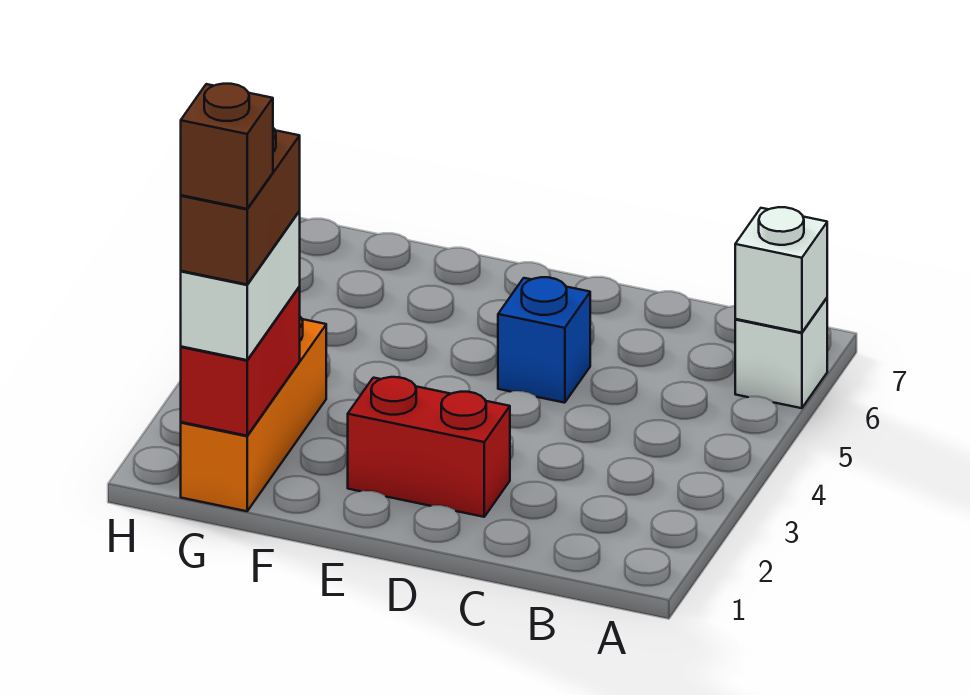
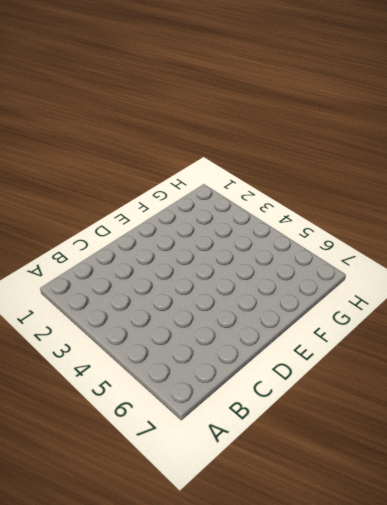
none -> white brick A6 level 1
none -> red brick D2:E2 level 1

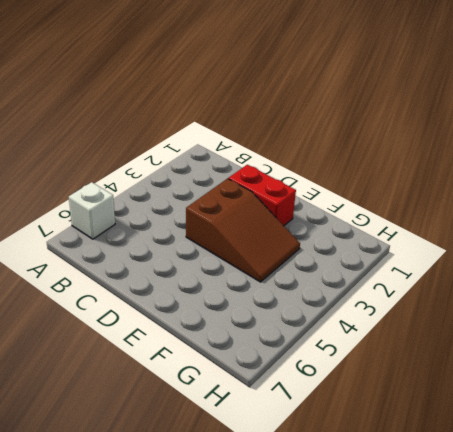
brown slope D3:F4 level 1 top D -> none
none -> blue brick D5 level 1
none -> orange brick G1:G3 level 1

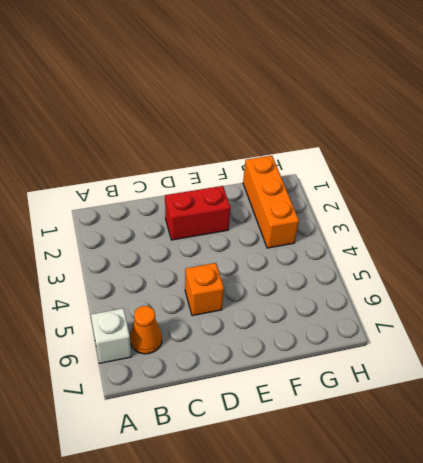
orange cone B6 level 1 -> none
orange brick D5 level 1 -> blue brick D5 level 1
none -> white brick A6 level 2
none -> red brick G1:G2 level 2

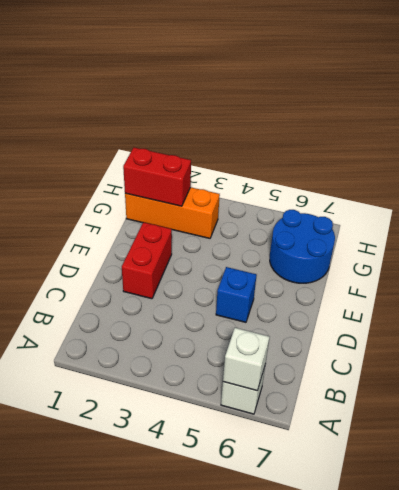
blue round brick F6:G7 level 1 -> none
none -> white brick G1:G2 level 3
none -> brown brick G1:G2 level 4

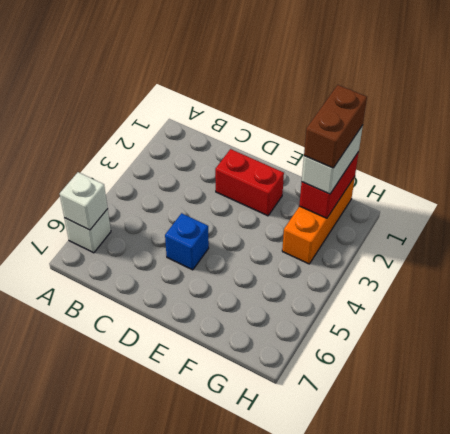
none -> brown brick G1 level 5

